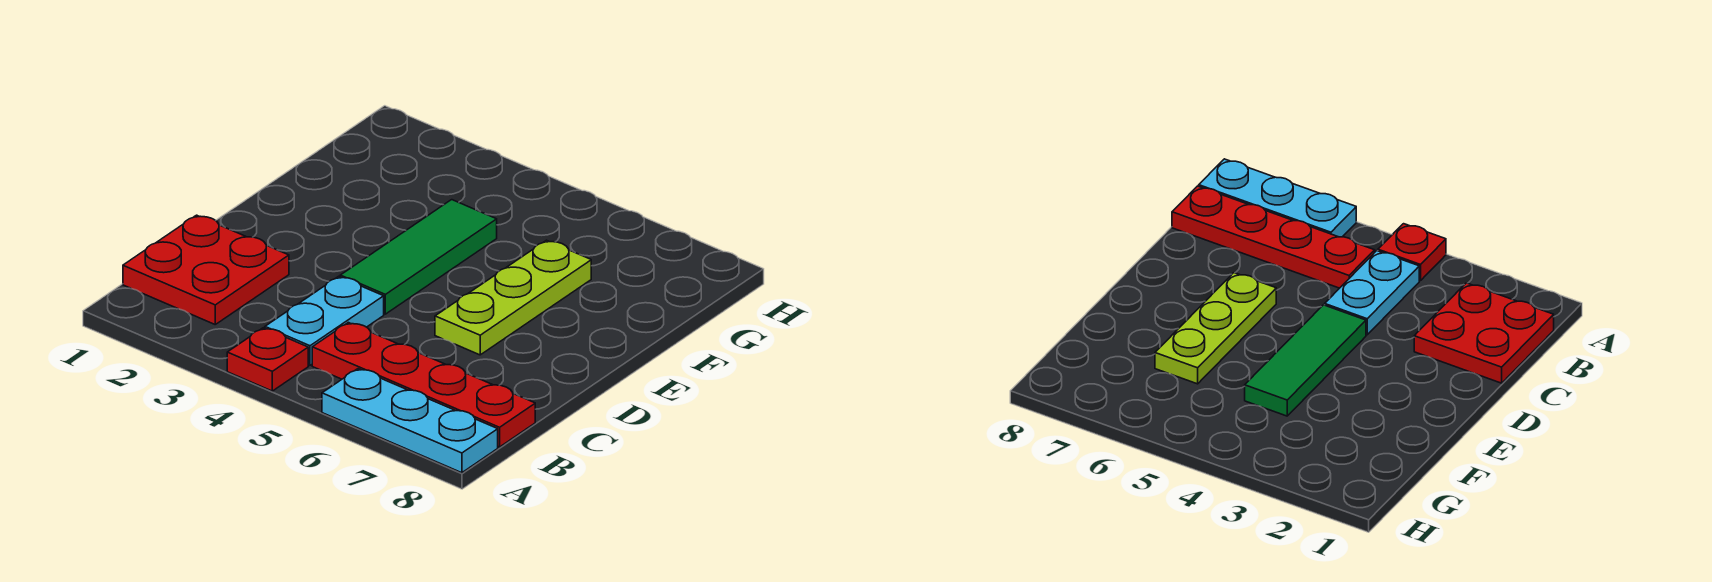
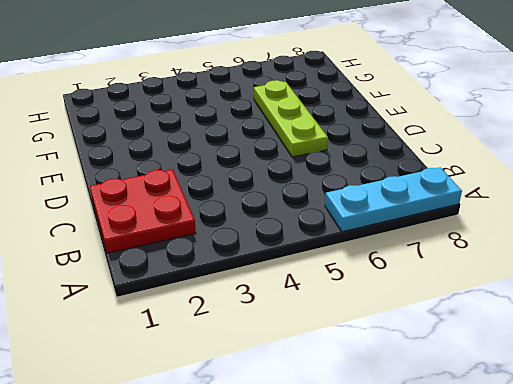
none -> red plate A4 level 1
none -> cyan plate B4:C4 level 1

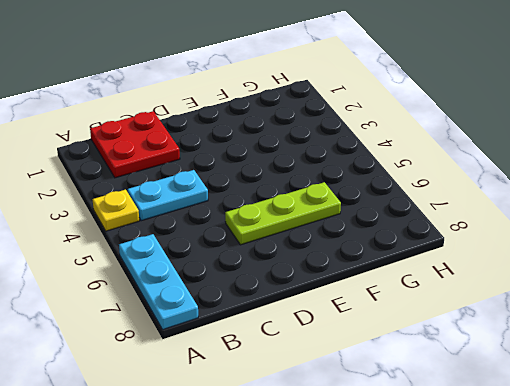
yellow plate A4 level 1 -> red plate A4 level 1
none -> red plate B5:B8 level 1
none -> green tile D4:F4 level 1

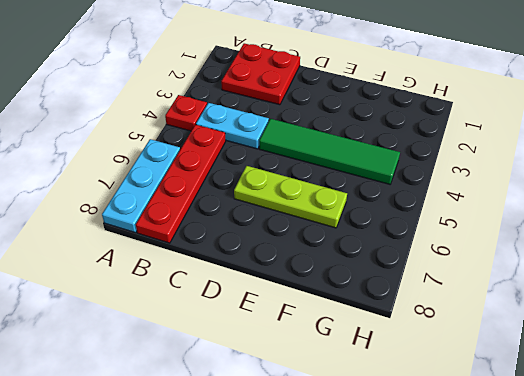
green tile D4:G4 level 1 -> green tile D4:F4 level 1

